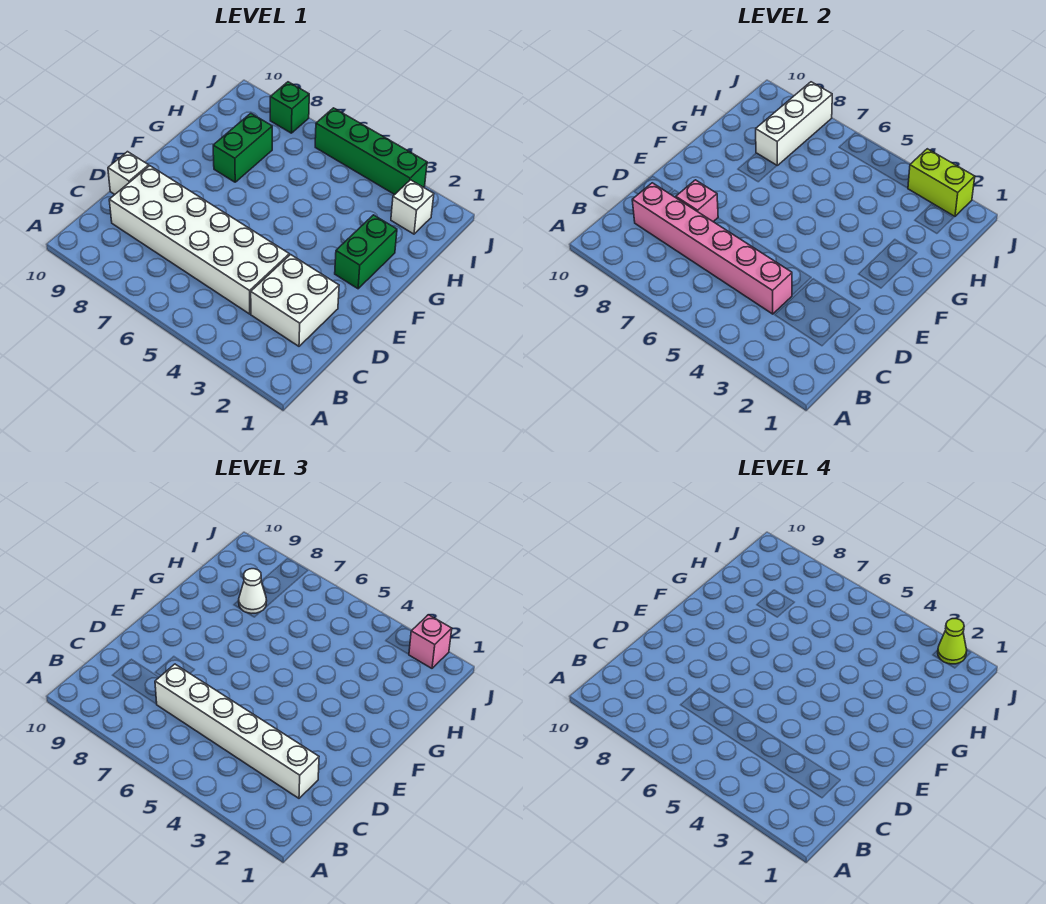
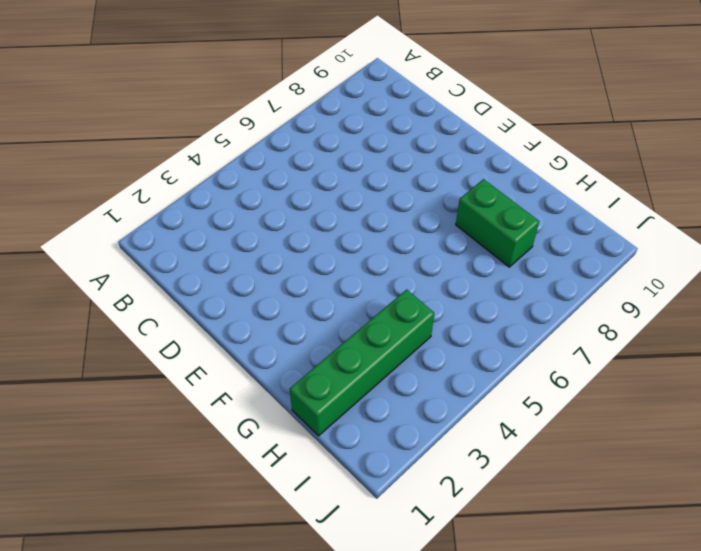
green brick H1:H4 level 1 -> green brick J3:J6 level 1
none -> white brick C2:D3 level 1
none -> white brick C4:D9 level 1
none -> white brick D10 level 1

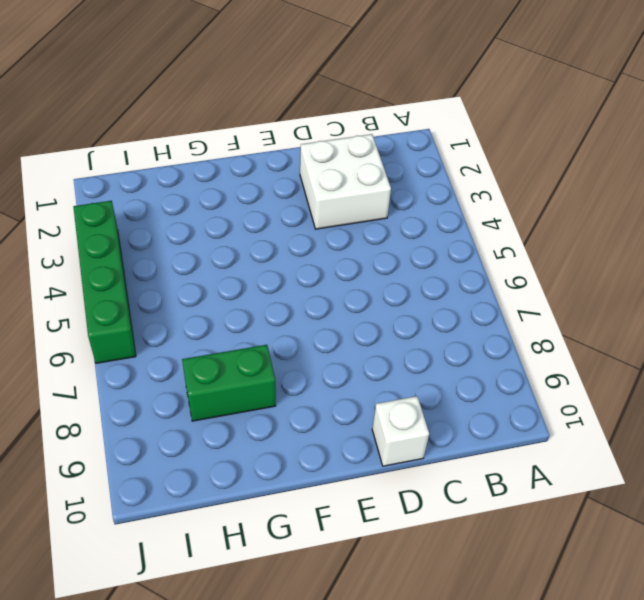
none -> white brick C4:D9 level 1
none -> green brick F2:G2 level 1
none -> white brick I2 level 1

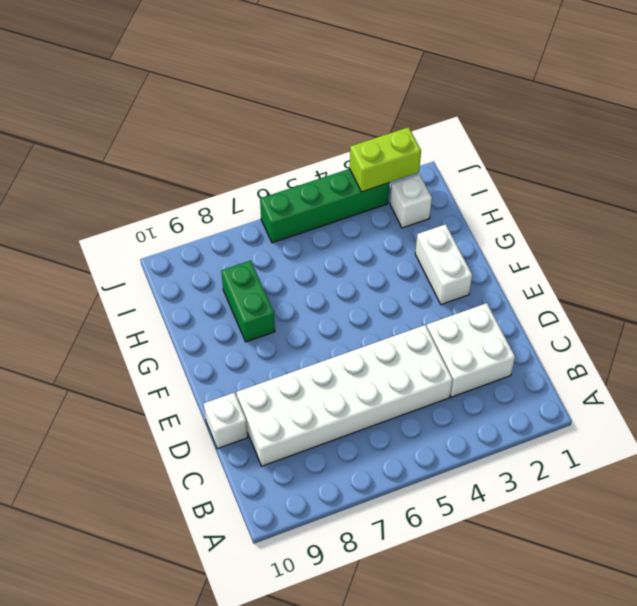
white brick F2:G2 level 1 -> green brick F2:G2 level 1
none -> green brick J8 level 1
none -> pink brick C4:C9 level 2
none -> pink brick D8 level 2

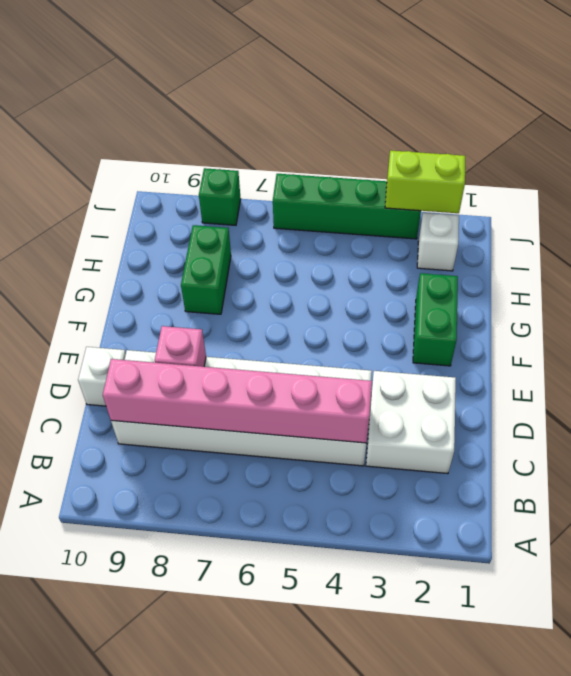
none -> white brick H8:J8 level 2
none -> white brick C2:C7 level 3
none -> white cone H8 level 3

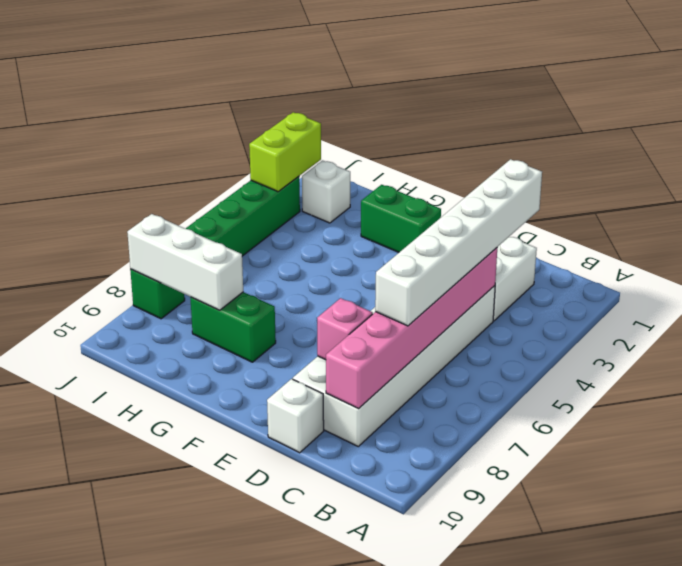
none -> white cone H8 level 3
none -> pink brick J2 level 3
none -> lime cone J2 level 4

